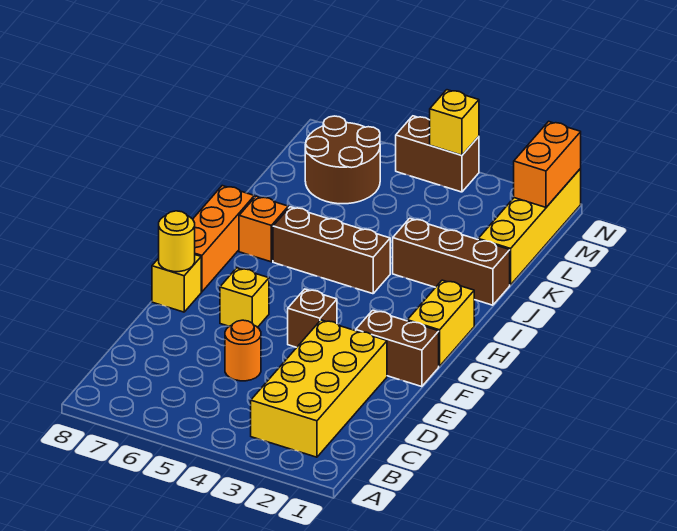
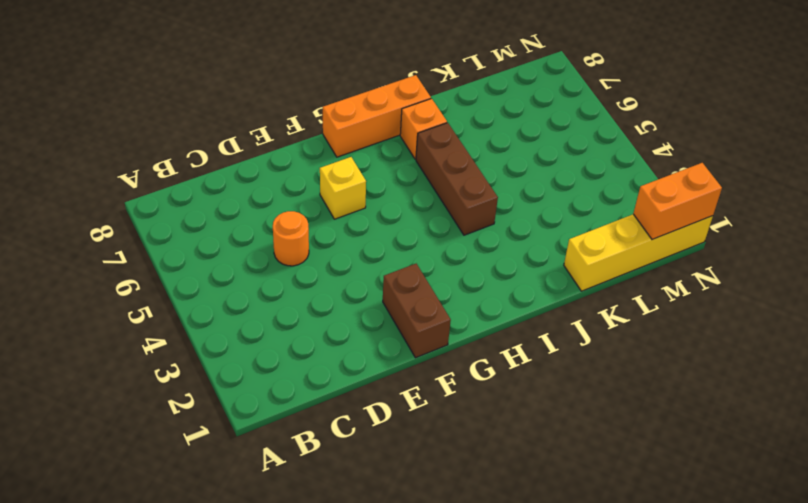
none -> yellow brick B2:E3 level 1
none -> brown brick F4 level 1
none -> yellow brick F8 level 1

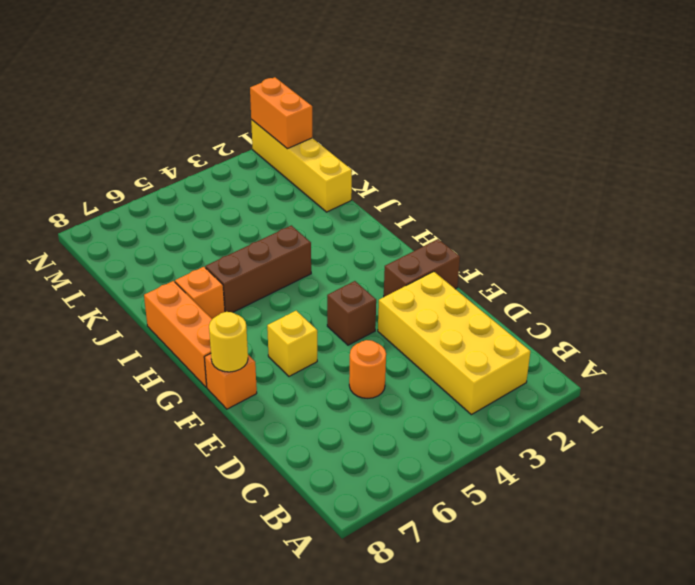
orange brick F8 level 1 -> yellow brick F8 level 1
none -> yellow brick G1:H1 level 1
none -> brown brick J1:J3 level 1
none -> brown round brick L6:M7 level 1

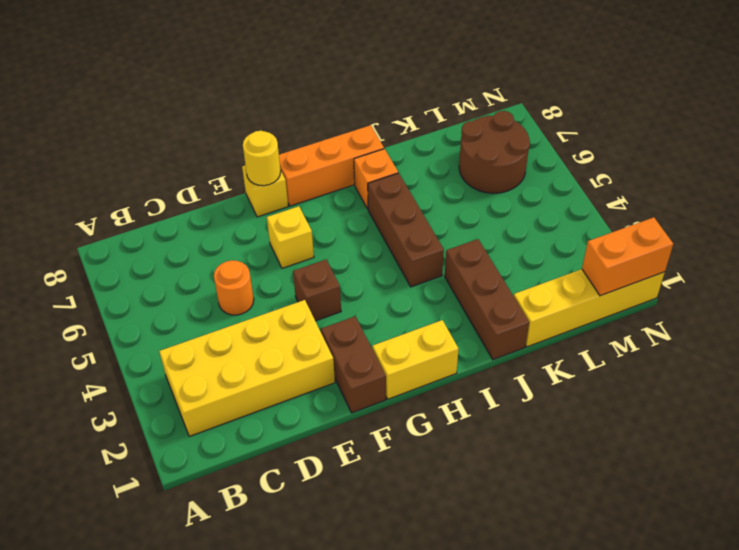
none -> brown brick N4:N5 level 1
none -> yellow brick N4 level 2

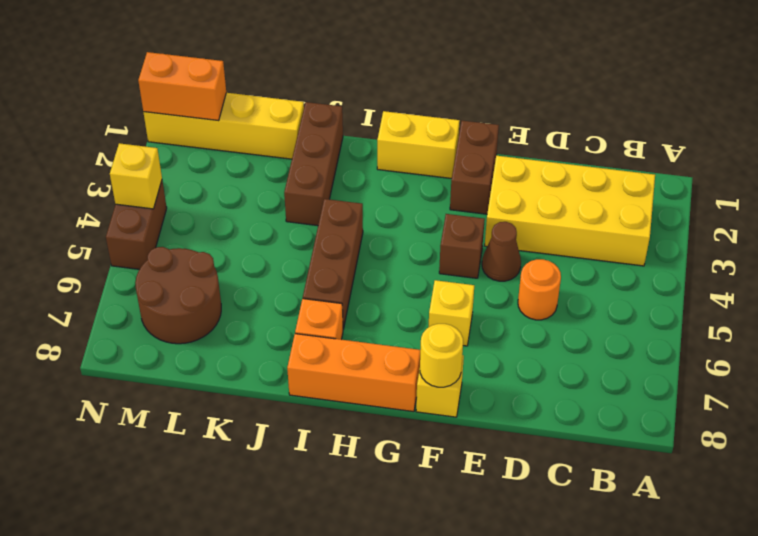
brown cone E4 level 1 -> none

